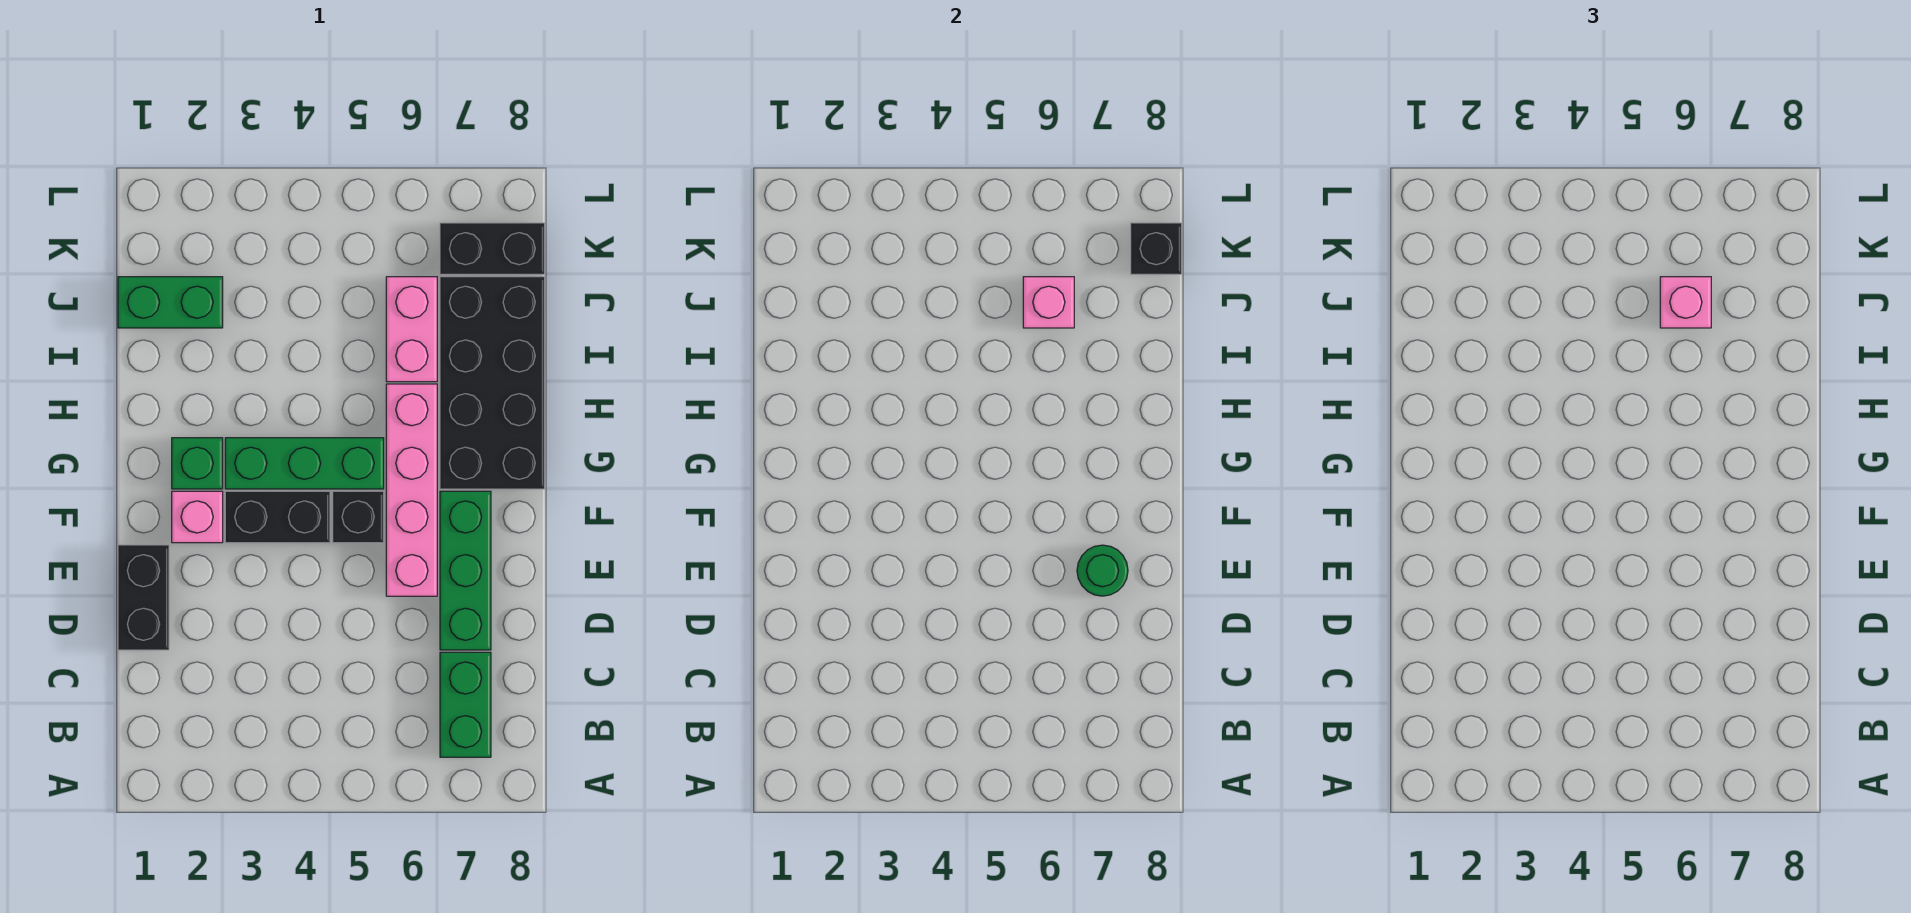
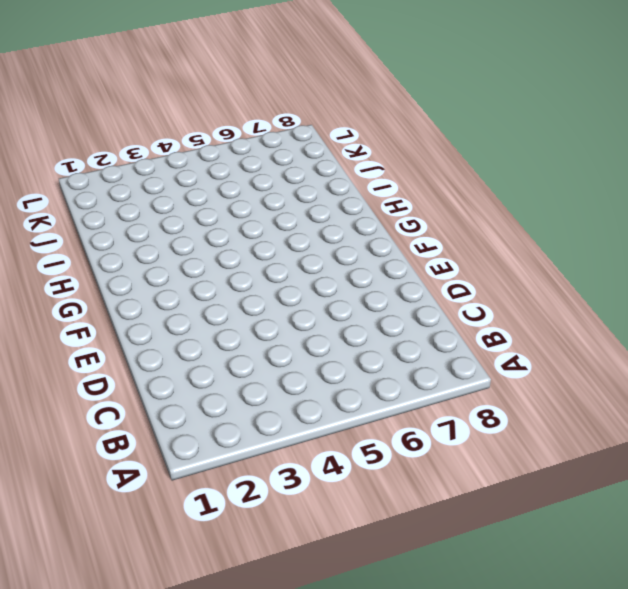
none -> green brick B7:C7 level 1
none -> black brick D1:E1 level 1
none -> green brick D7:F7 level 1

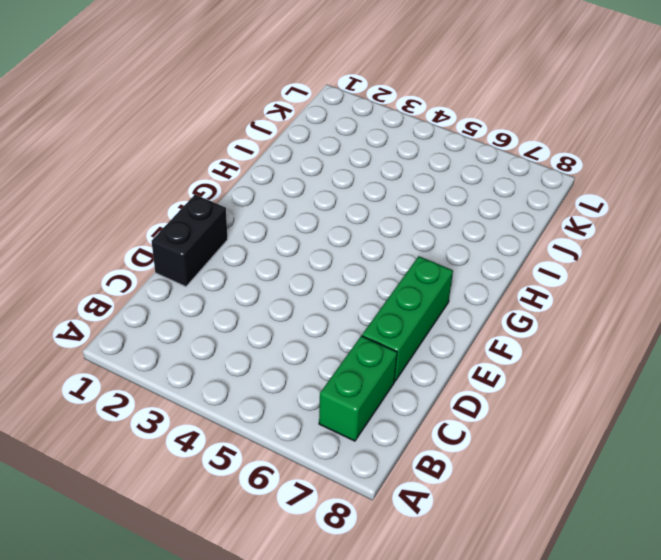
none -> pink brick E6:H6 level 1
none -> pink brick F2 level 1
none -> black brick F3:F4 level 1

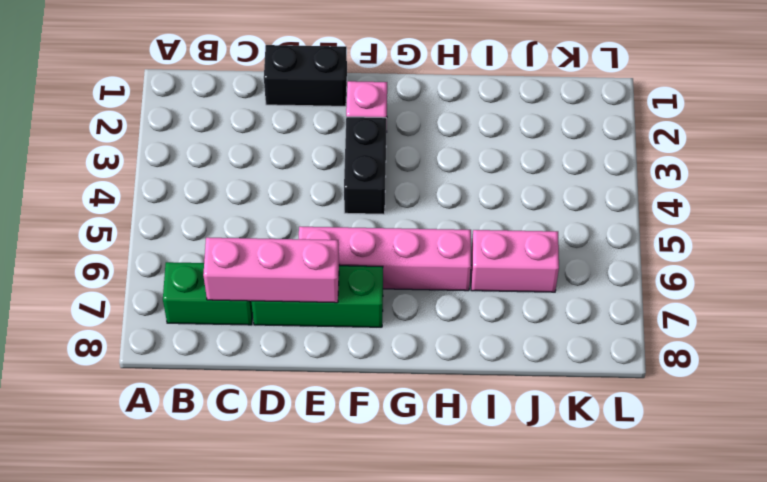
pink brick C7:E7 level 2 -> green round brick E7 level 2
none -> black brick F5 level 1
none -> green brick G2 level 1
none -> green brick G3:G5 level 1

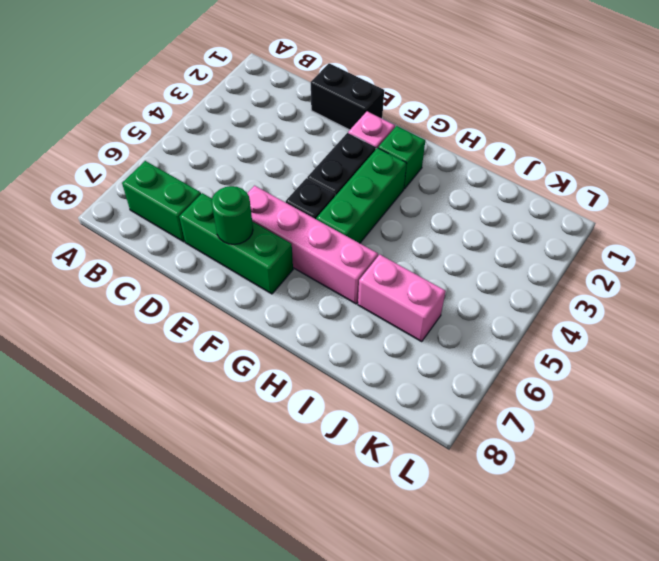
none -> black brick G7:J8 level 1
none -> green brick J1:J2 level 1
none -> black brick K7:K8 level 1

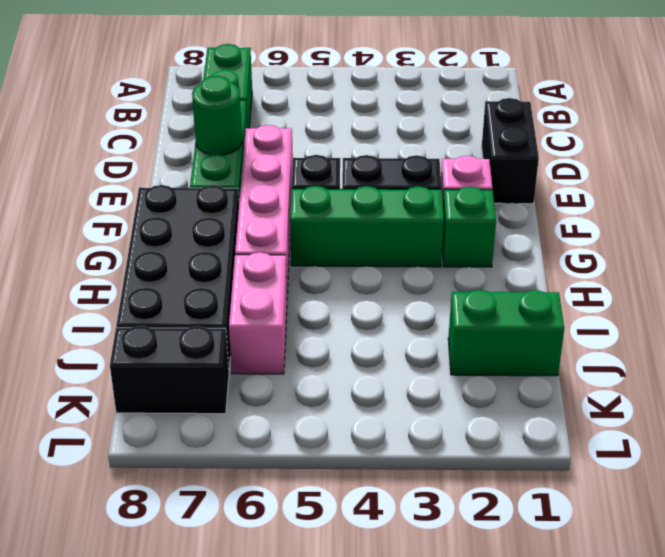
none -> pink brick J6 level 2
none -> black brick K8 level 2
none -> pink brick J6 level 3

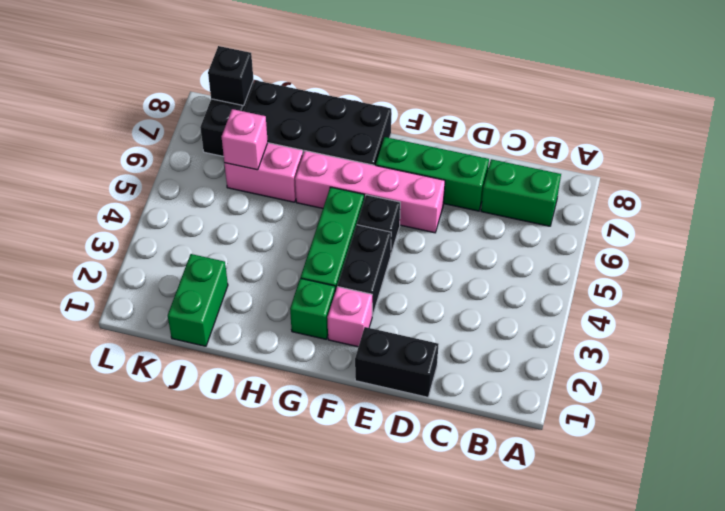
none -> green round brick E7 level 2
none -> pink brick J6 level 3

